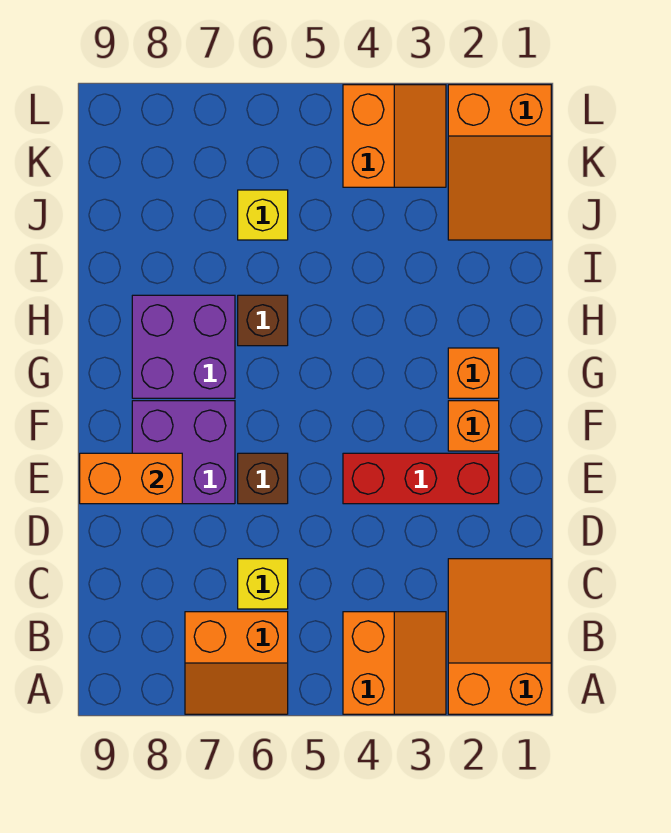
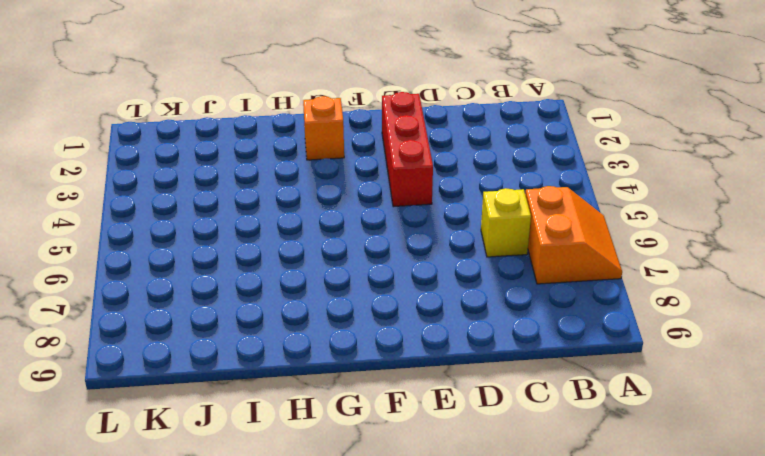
none -> orange slope A1:C2 level 1 top A
none -> orange slope A3:B4 level 1 top 4
none -> brown brick E6 level 1

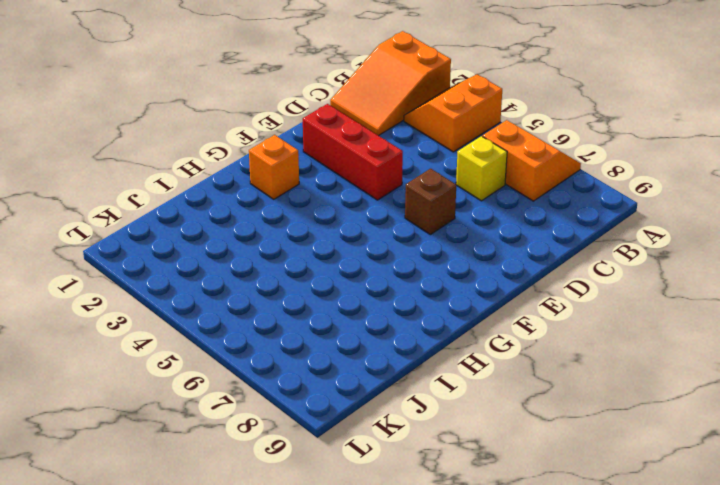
none -> purple brick E7:F8 level 1
none -> orange brick F2 level 1
none -> purple brick G7:H8 level 1

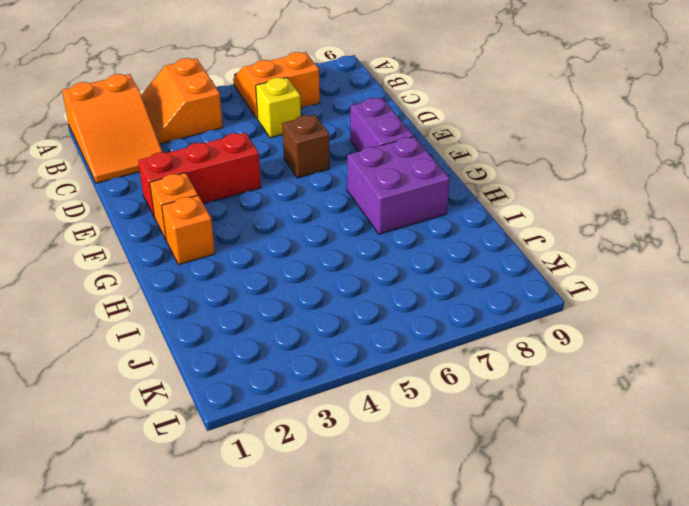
purple brick E8:F8 level 1 -> purple brick E7:F8 level 1
none -> brown brick H6 level 1
none -> orange slope J1:L2 level 1 top L
none -> yellow brick J6 level 1

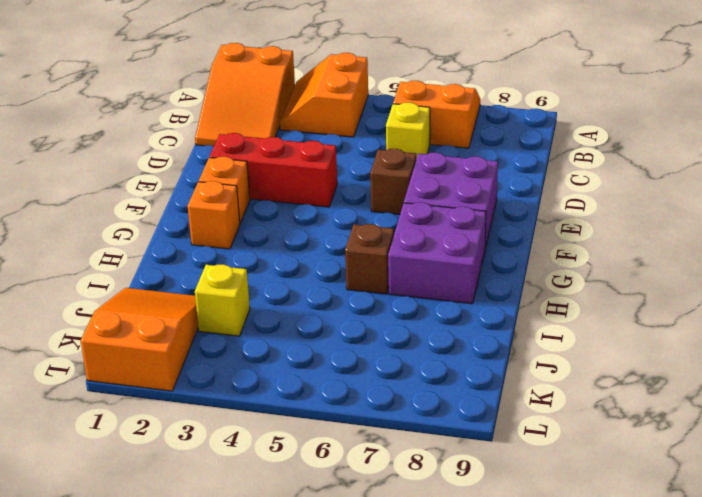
yellow brick J3 level 1 -> yellow brick J6 level 1
none -> orange slope K3:L4 level 1 top 4
none -> orange brick E8:E9 level 2

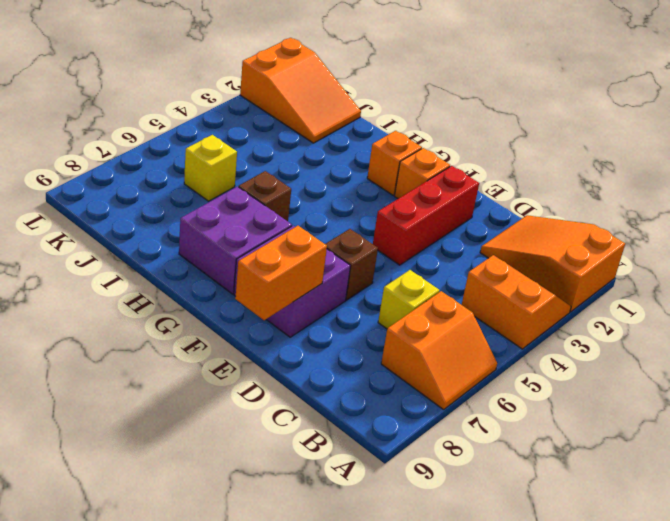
none -> orange slope K3:L4 level 1 top 4

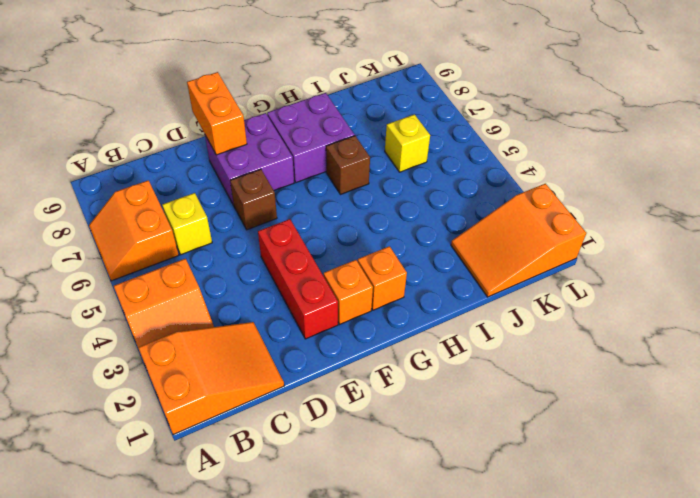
none -> orange slope K3:L4 level 1 top 4

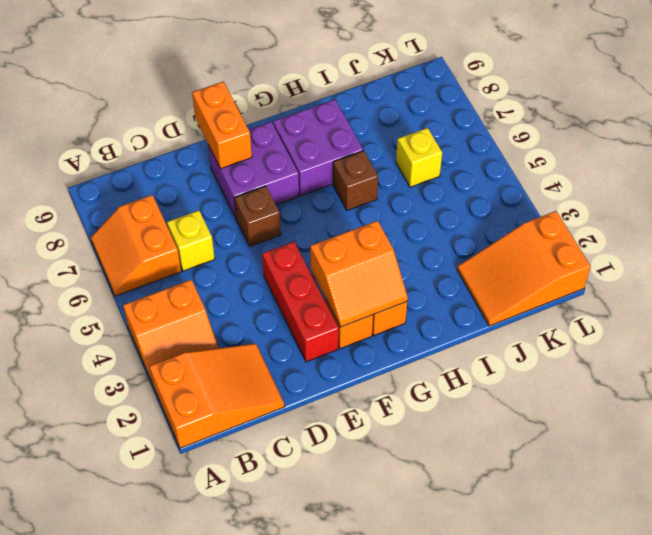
orange slope F2:G3 level 2 top 3 -> orange slope K3:L4 level 1 top 4

